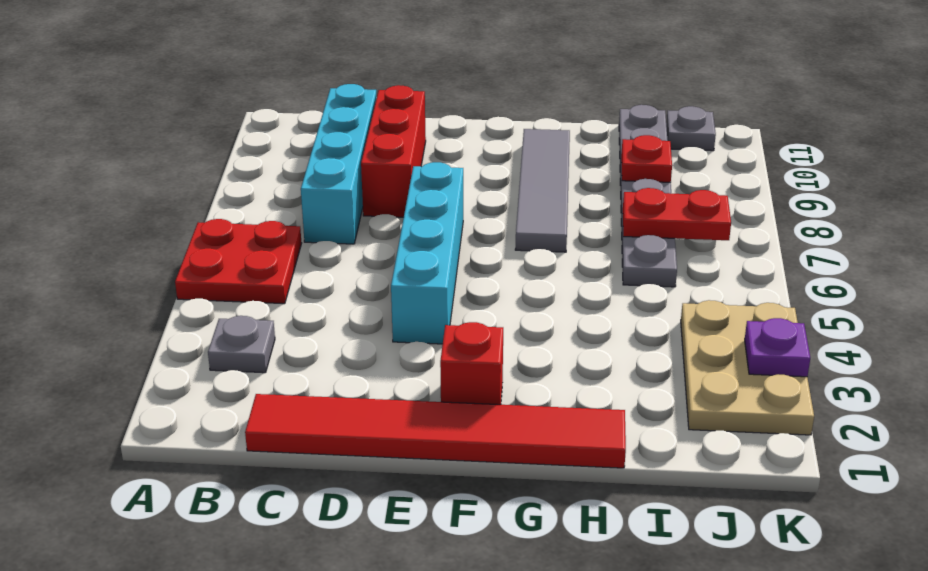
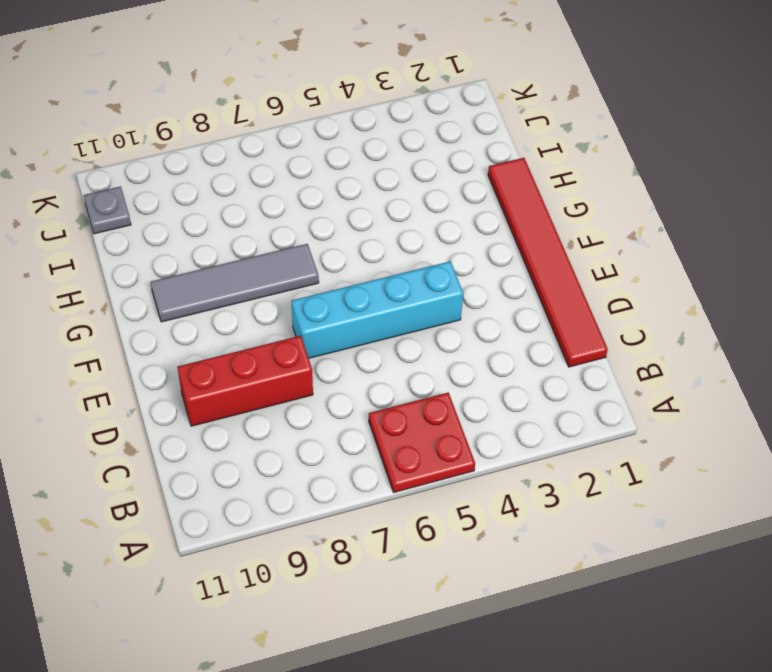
none -> grey plate B3 level 1
none -> cyan brick C7:C10 level 1
none -> red brick F2 level 1

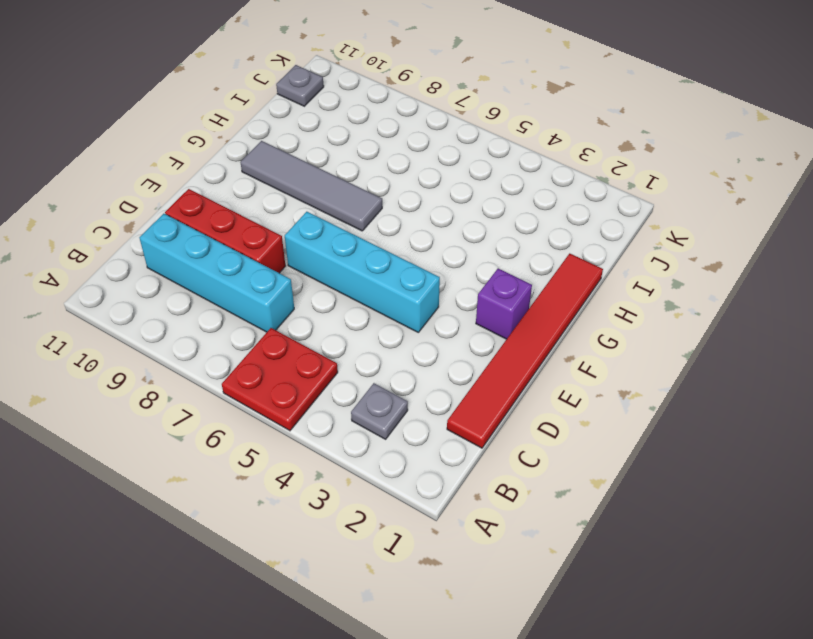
purple brick F2 level 1 -> red brick F2 level 1
none -> grey plate I6:I11 level 1
none -> tan plate J2:K4 level 1
none -> red plate I7:J7 level 2

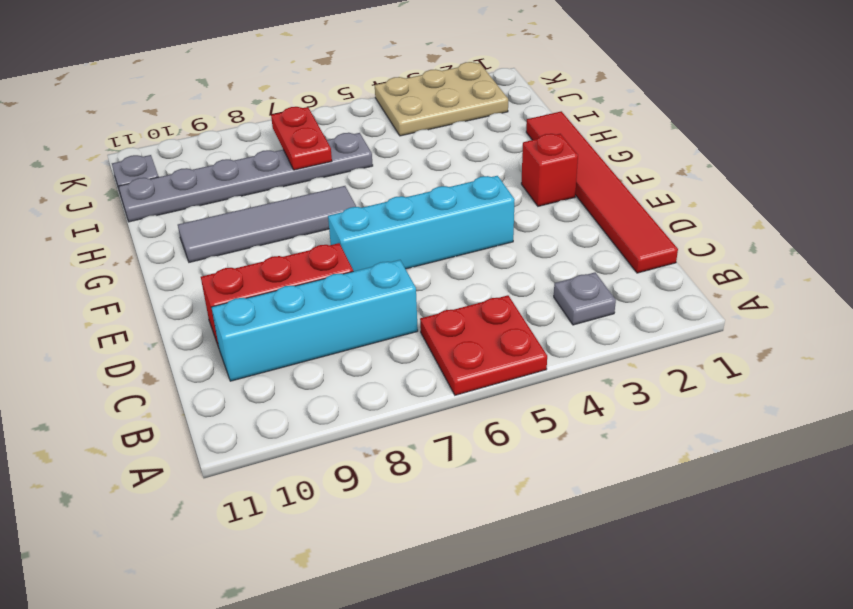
none -> red plate I9 level 2
none -> purple plate K3 level 2

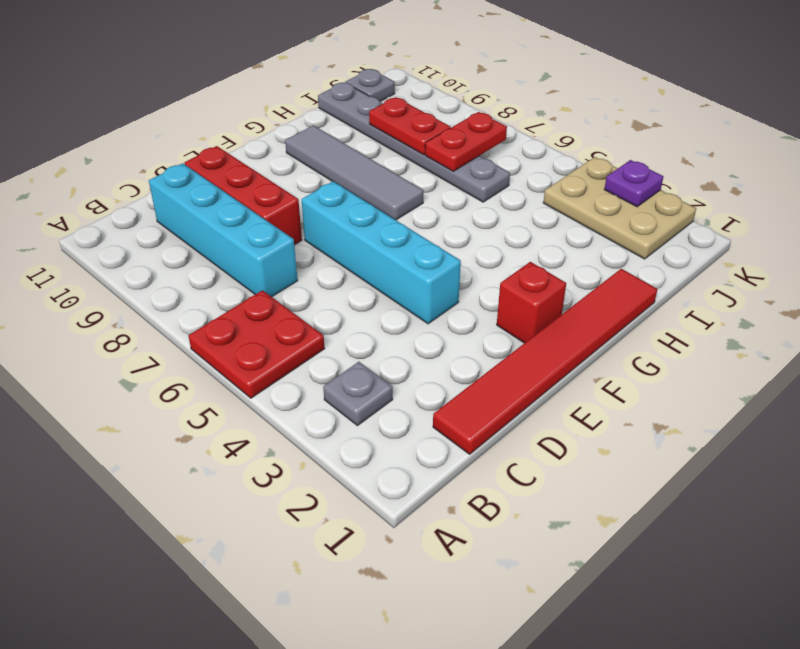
red plate I8:I9 level 2 -> red plate I9 level 2

